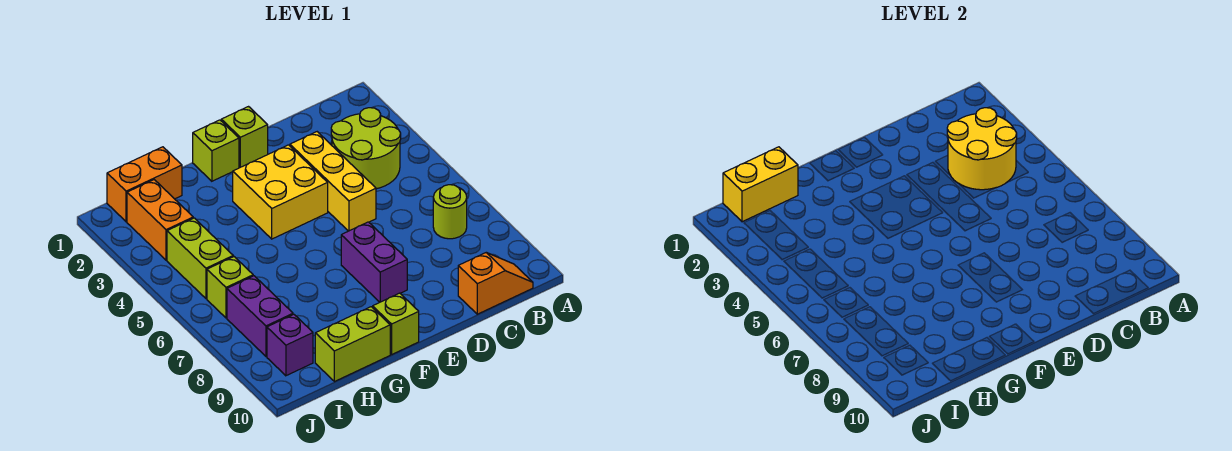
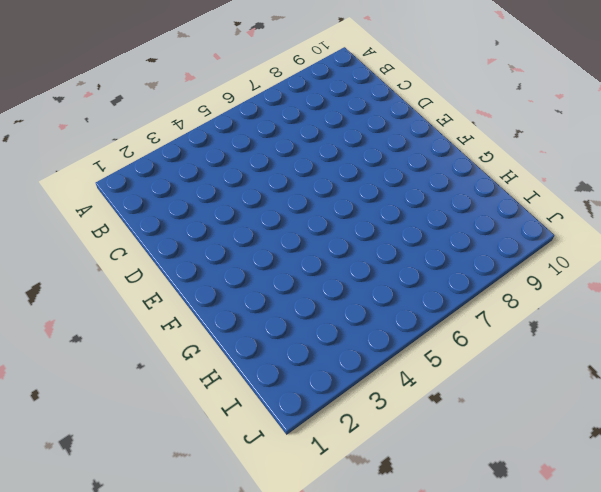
none -> lime round brick B3:C4 level 1
none -> lime round brick B7 level 1
none -> orange slope B10:C10 level 1 top C

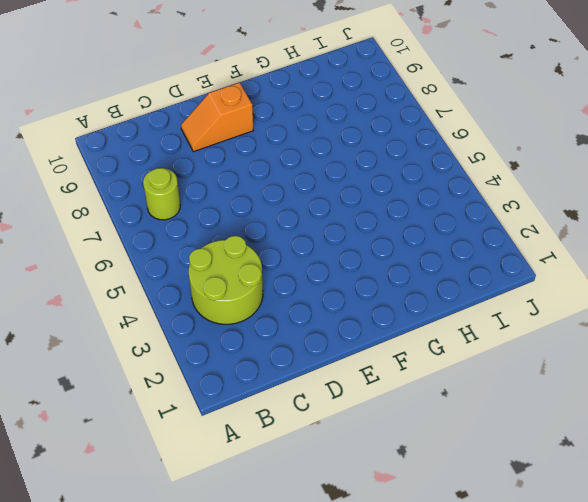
orange slope D9:E9 level 1 top E -> orange slope B10:C10 level 1 top C
none -> yellow brick D3:D5 level 1
none -> lime brick E1 level 1
none -> yellow brick E3:F4 level 1

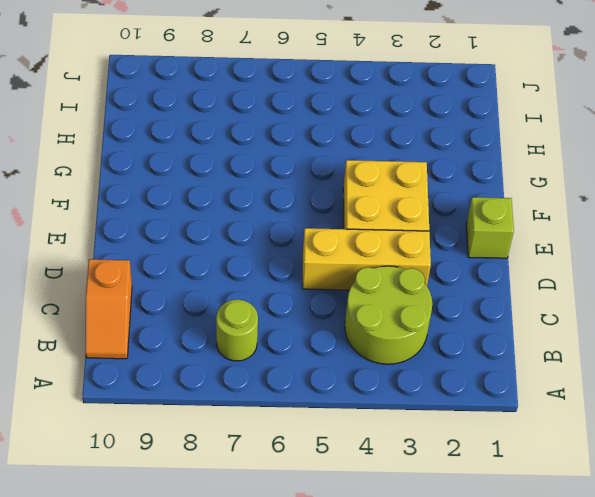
none -> purple brick E7:E8 level 1
none -> lime brick F1 level 1
none -> lime brick F10 level 1

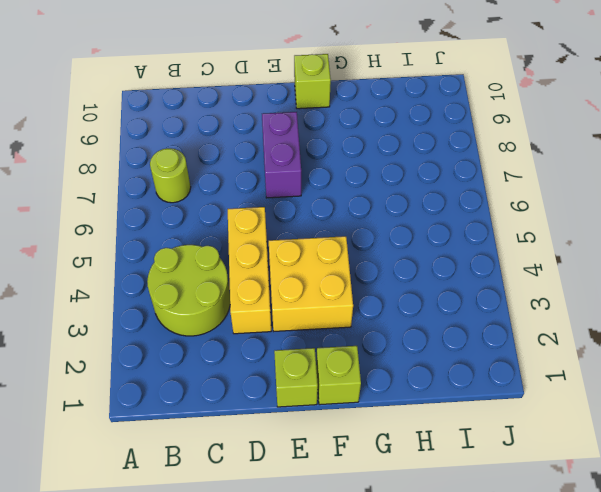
none -> orange slope B10:C10 level 1 top C
none -> lime brick G10:H10 level 1
none -> orange brick H1:I1 level 1

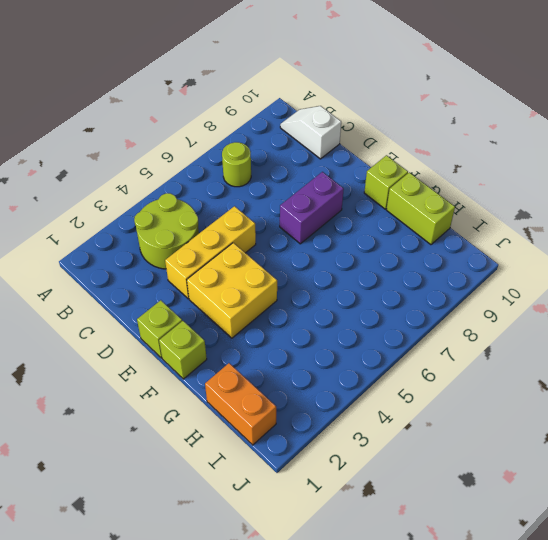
white slope B10:C10 level 1 top C -> orange slope B10:C10 level 1 top C
none -> orange brick I2:I3 level 1
none -> lime brick I4:I5 level 1
none -> lime brick I6 level 1

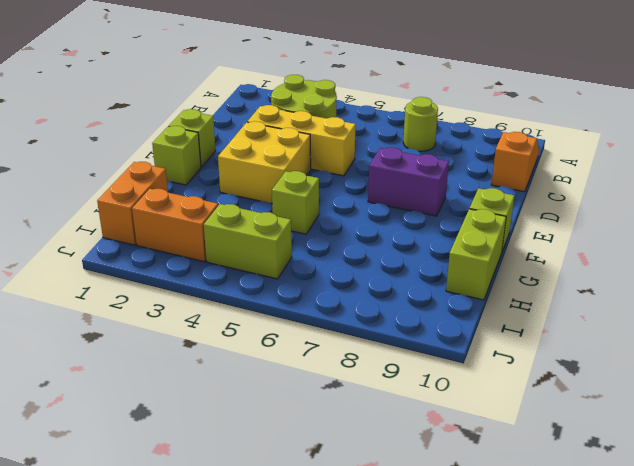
lime brick G5 level 1 -> lime brick I6 level 1
none -> purple brick I7:I8 level 1
none -> purple brick I9 level 1
none -> yellow round brick B3:C4 level 2

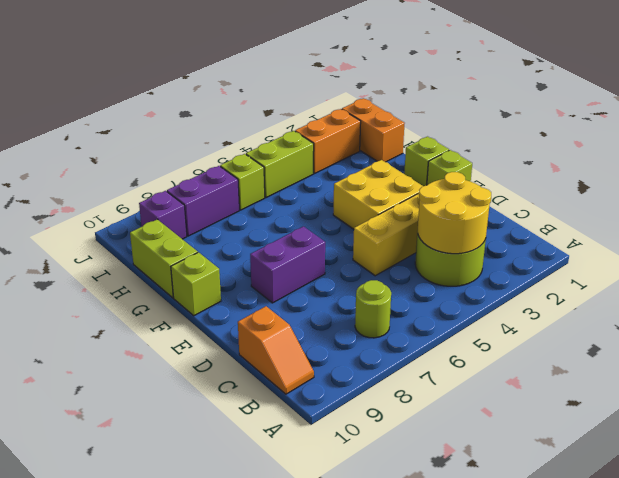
none -> yellow brick H1:I1 level 2

